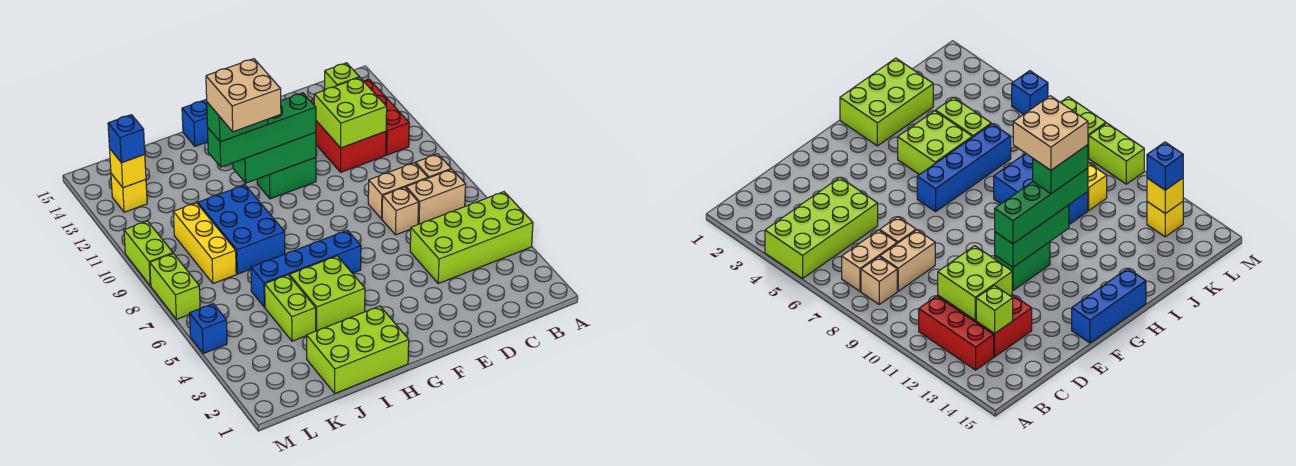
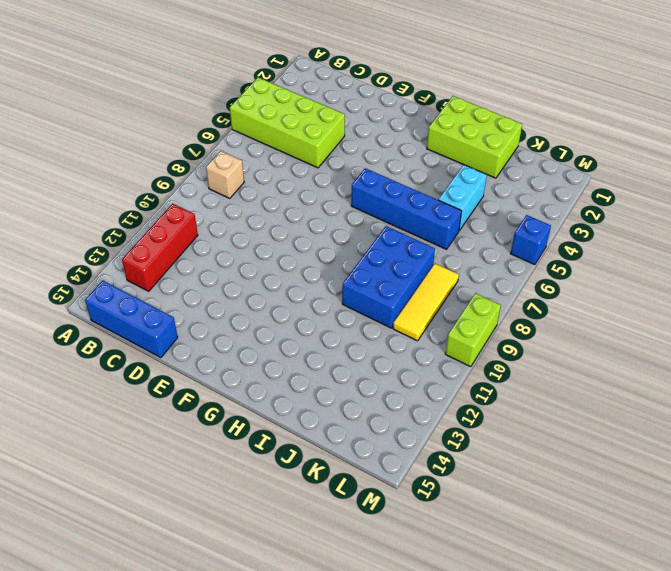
blue brick B15:D15 level 1 -> blue brick F15:H15 level 1
cyan brick J4:J5 level 1 -> lime brick J4:J5 level 1
yellow tile K8:K10 level 1 -> yellow brick K8:K10 level 1
none -> tan brick B7:C7 level 1
none -> tan brick C8:D8 level 1
none -> red brick C11:D13 level 1

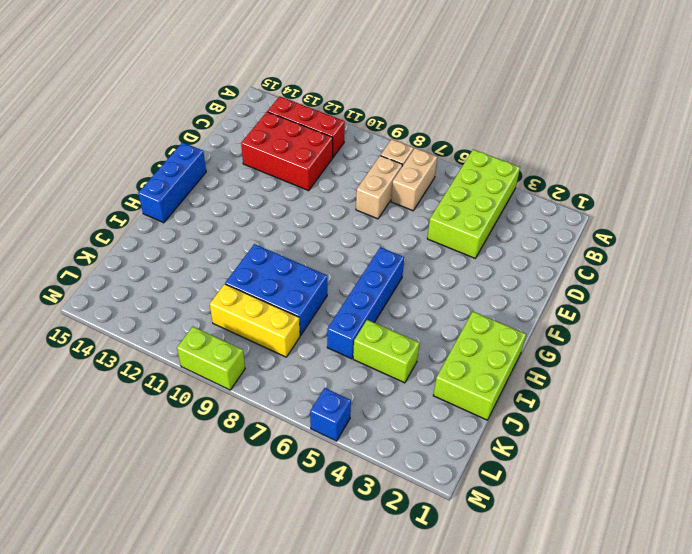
none -> tan brick D7 level 1
none -> green brick F11:G11 level 1
none -> lime brick H4:I5 level 1

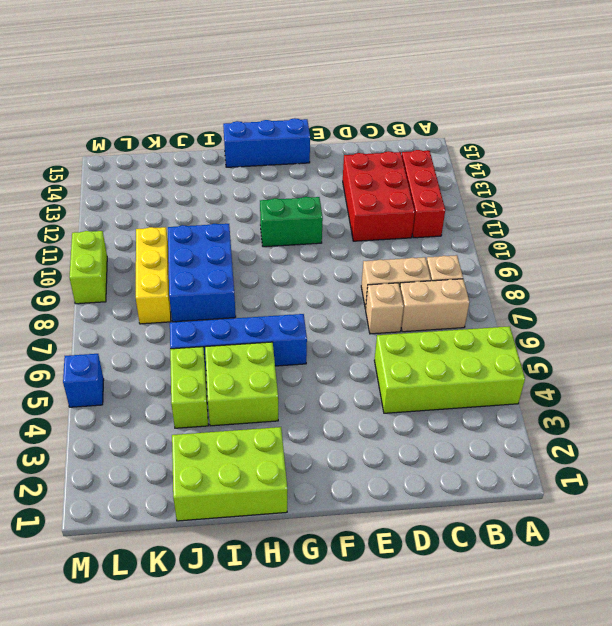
none -> yellow brick L13 level 1
none -> lime brick M7:M8 level 1
none -> lime brick C11:D12 level 2

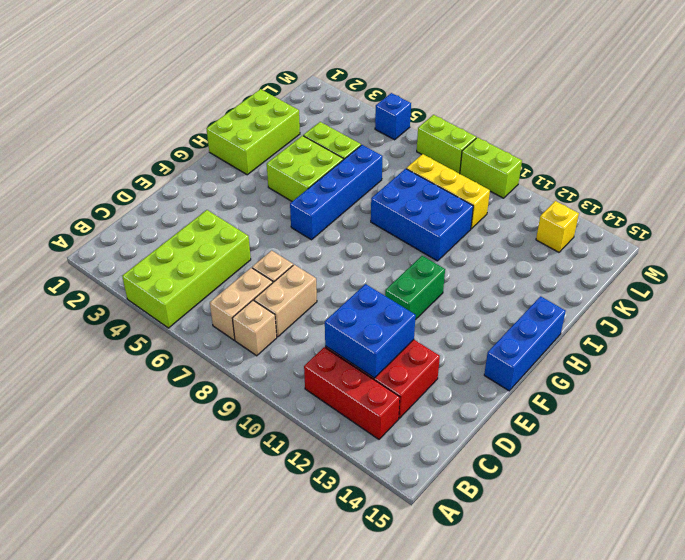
blue brick C11:D12 level 2 -> lime brick C11:D12 level 2
none -> lime brick C13 level 2
none -> green brick F11:H11 level 2
none -> yellow brick L13 level 2

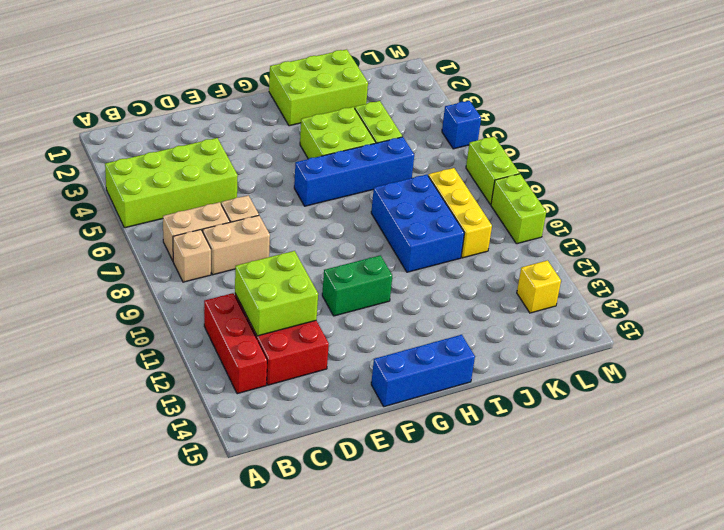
none -> lime brick C13 level 2
none -> green brick F11:H11 level 2
none -> yellow brick L13 level 2

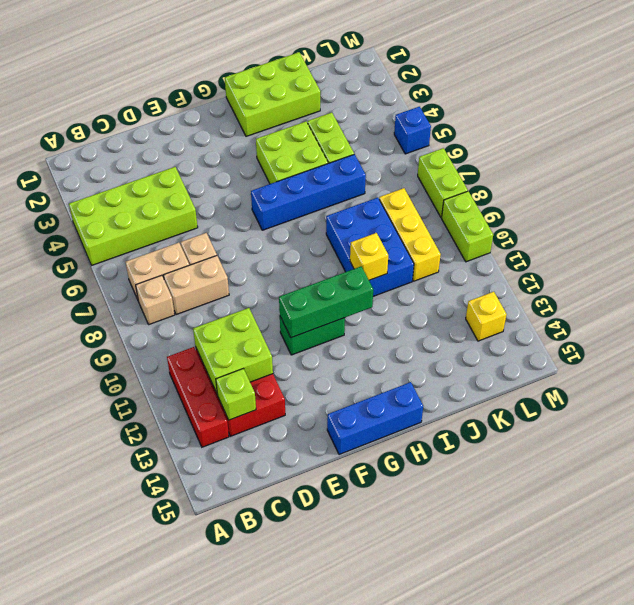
yellow brick I10 level 2 -> yellow brick L13 level 2
none -> green brick F11:I11 level 3
none -> blue brick L13 level 3
none -> green brick H11:I11 level 4

